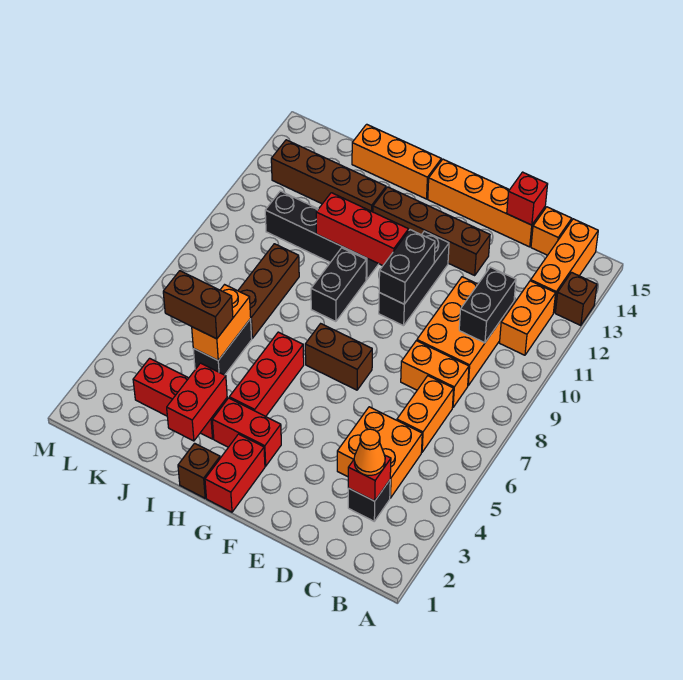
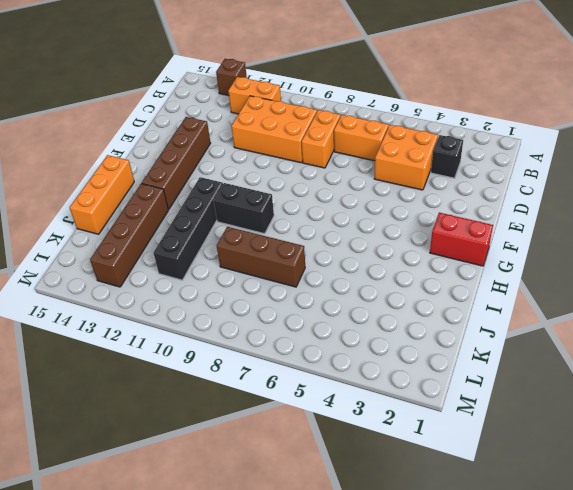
none -> orange brick B13:B15 level 1
none -> orange brick C15 level 1
none -> orange brick D15:G15 level 1
none -> brown brick F7:G7 level 1

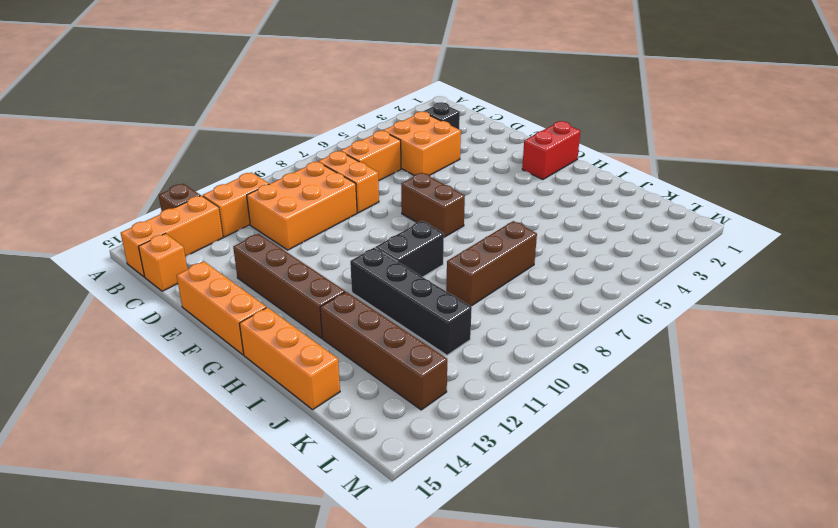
orange brick E15:G15 level 1 -> orange brick D15:G15 level 1
none -> black brick F10:F12 level 1
none -> red brick G3:H3 level 1
none -> brown brick H1 level 1
none -> red brick H4:H6 level 1

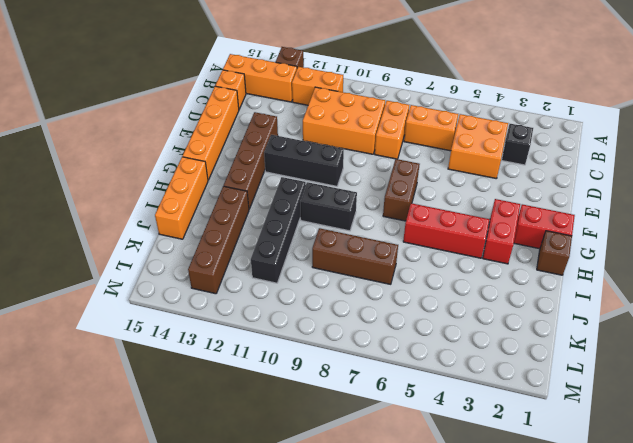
none -> red brick I3:K3 level 1
none -> black brick J5:J6 level 1
none -> red brick C3 level 2
none -> black brick C10:C11 level 2

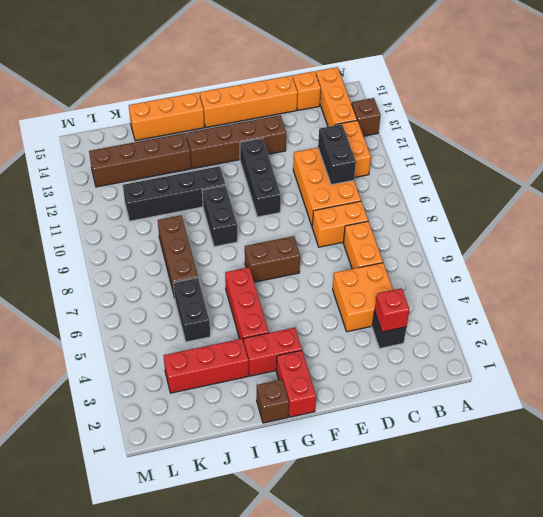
none -> red brick D15 level 2
none -> black brick F10:F11 level 2
none -> red brick G11:I11 level 2
none -> red brick I2:I3 level 2

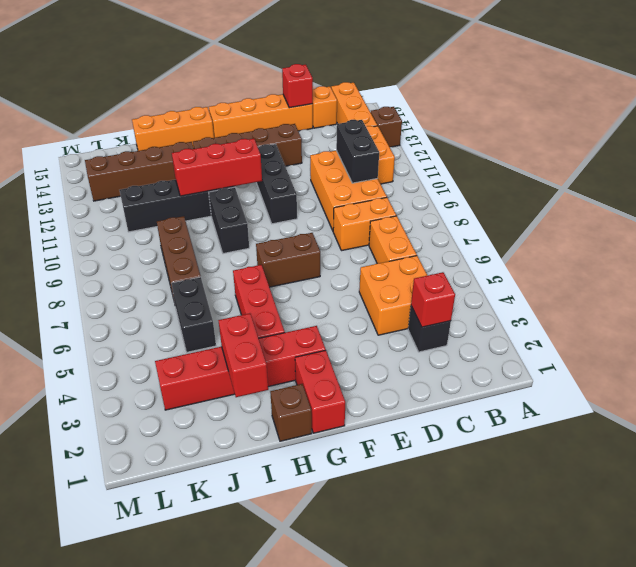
none -> black brick F10:F11 level 2
none -> orange brick J5:J6 level 2
none -> orange cone C3 level 3
none -> brown brick J5:K5 level 3

